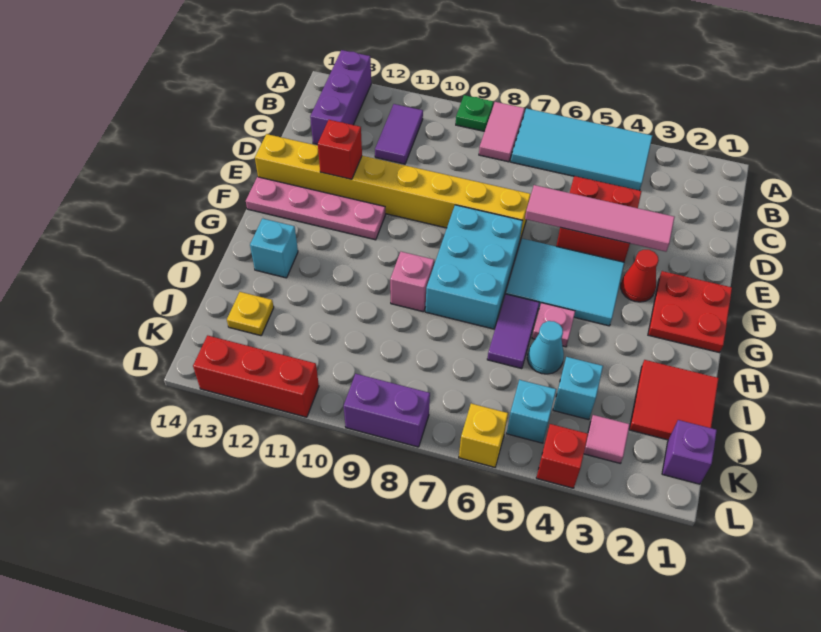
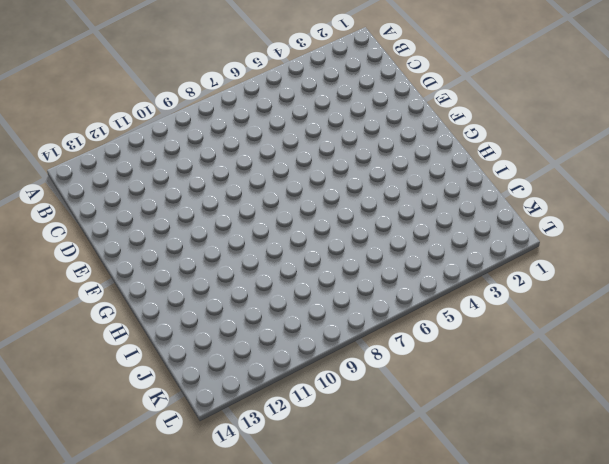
none -> cyan tile A4:B7 level 1
none -> pink tile A8:B8 level 1
none -> green plate A9 level 1

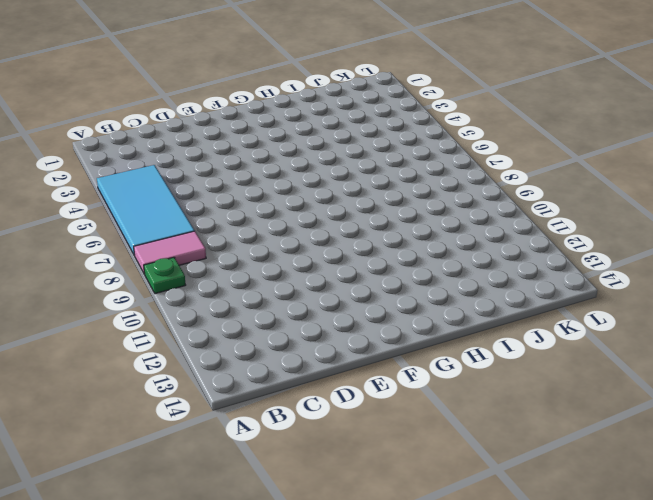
none -> purple brick A13:C13 level 1
none -> purple tile B11:C11 level 1
none -> red brick D4:E5 level 1

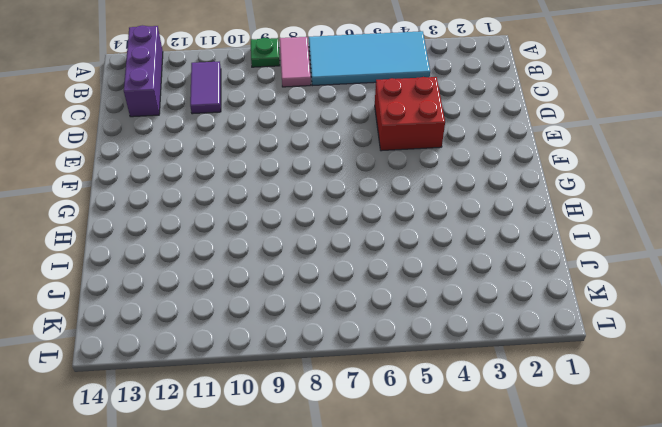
none -> yellow brick E7:E14 level 1
none -> red plate F1:G2 level 1
none -> red cone F3 level 1

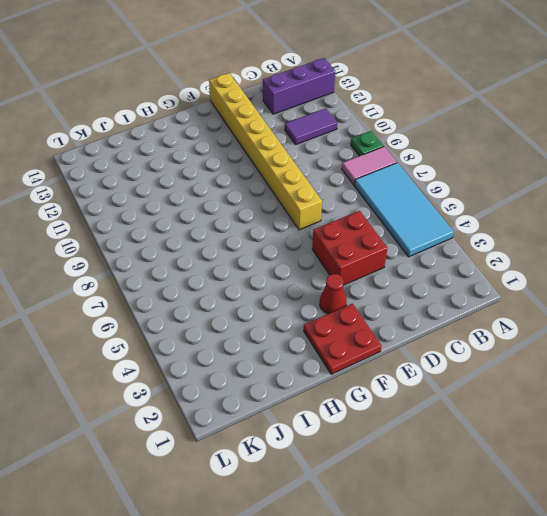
none -> cyan tile F4:G6 level 1
none -> cyan brick F7:H8 level 1
none -> pink plate F11:F14 level 1

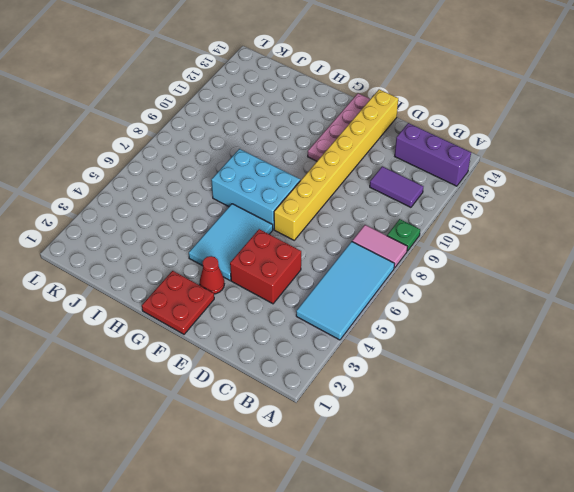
none -> pink plate H5 level 1
none -> purple tile H6:I6 level 1
none -> pink brick H9 level 1

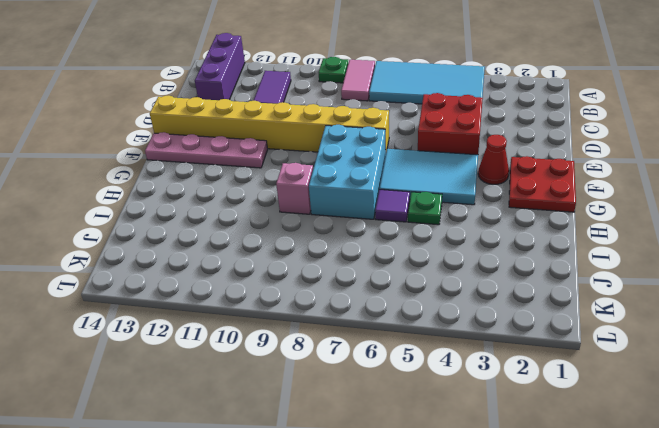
green plate H5 level 1 -> pink plate H5 level 1
purple tile H6 level 1 -> purple tile H6:I6 level 1
none -> cyan brick H13 level 1
none -> red tile I1:J2 level 1
none -> cyan cone I5 level 1

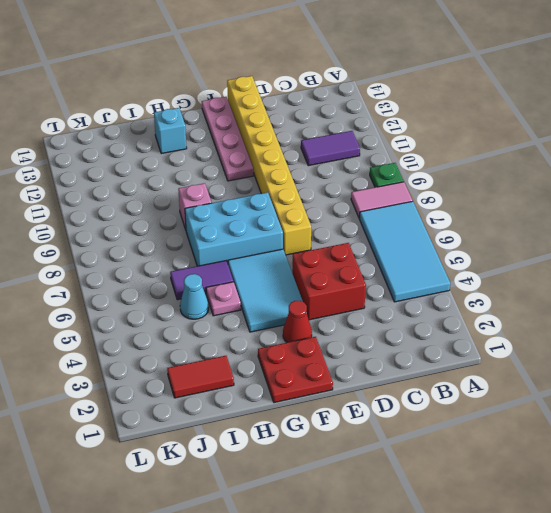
red tile I2:J2 level 1 -> red tile I1:J2 level 1
none -> purple brick A13:C13 level 1
none -> cyan brick J4 level 1
none -> yellow plate J13 level 1

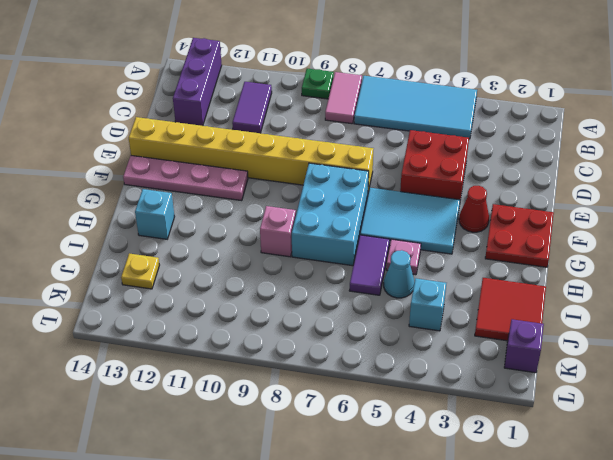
none -> pink tile K3 level 1
none -> cyan brick K5 level 1
none -> red brick L4 level 1

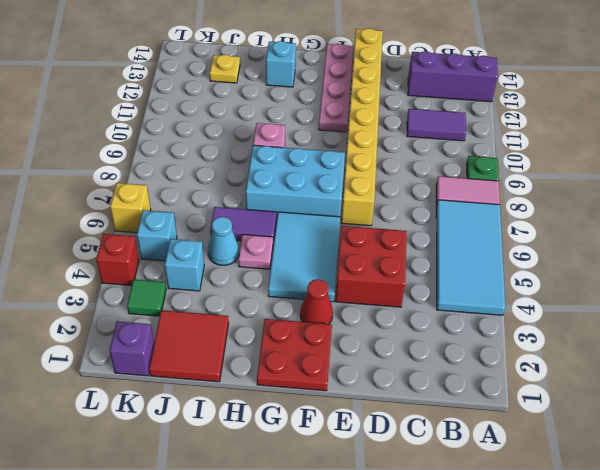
green tile K3 level 1 -> pink tile K3 level 1
none -> purple brick L8:L9 level 1
none -> red brick L11:L13 level 1
none -> pink tile E3:E6 level 2

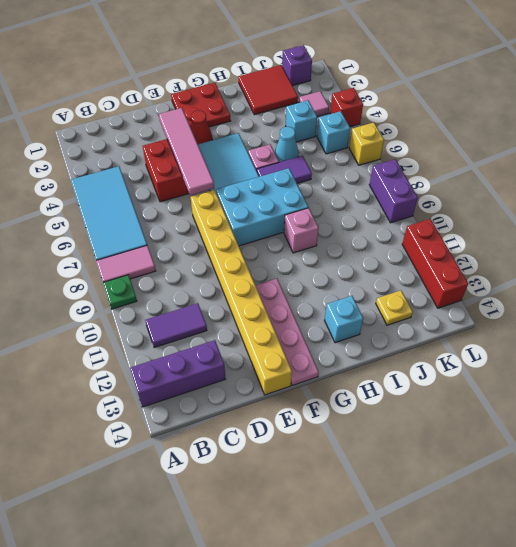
none -> red brick E12 level 2

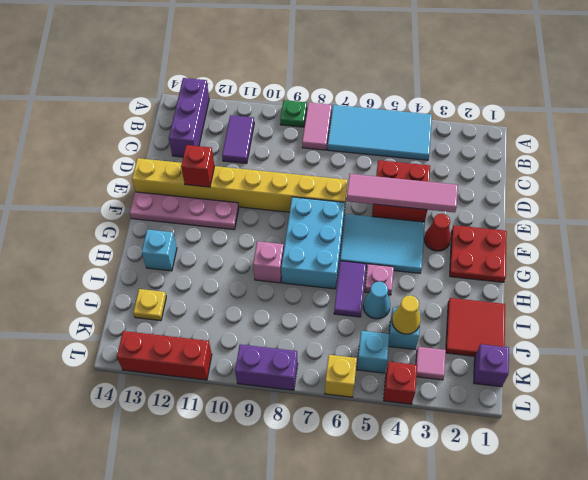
yellow cone J4 level 2 -> none

